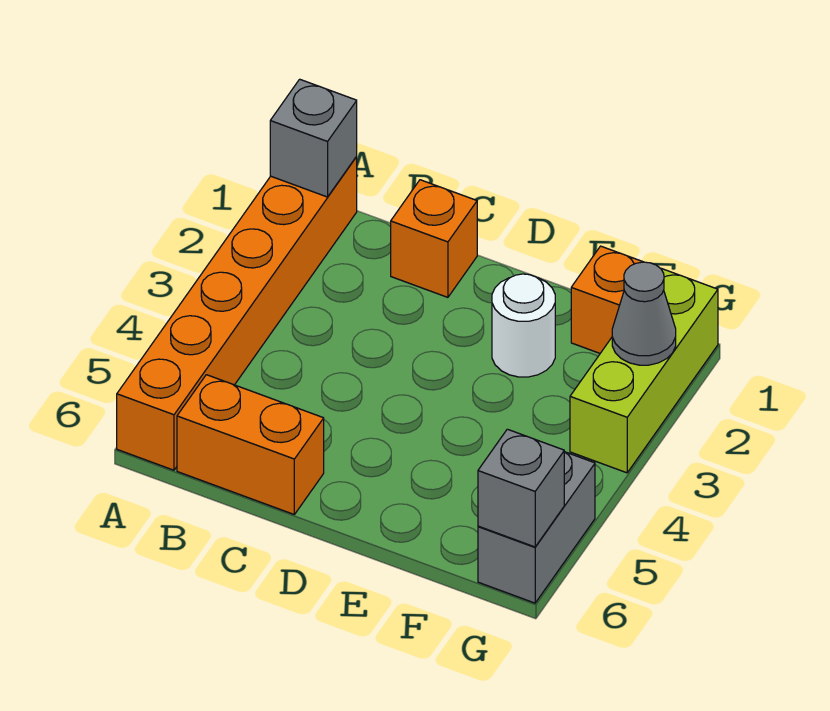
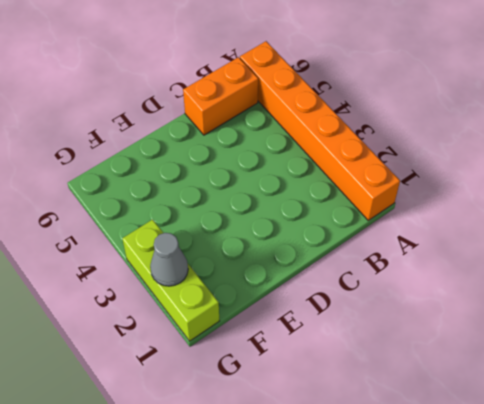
none -> orange brick C1 level 1
none -> white round brick E2 level 1

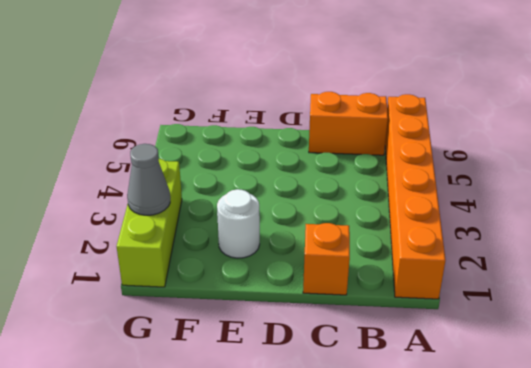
none -> orange brick F1 level 1
none -> grey brick G5:G6 level 1

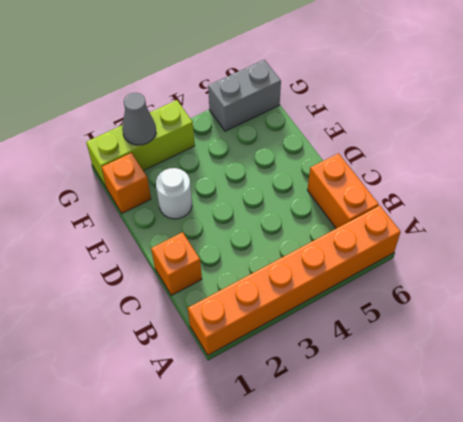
none -> grey brick A1 level 2
none -> grey brick G6 level 2

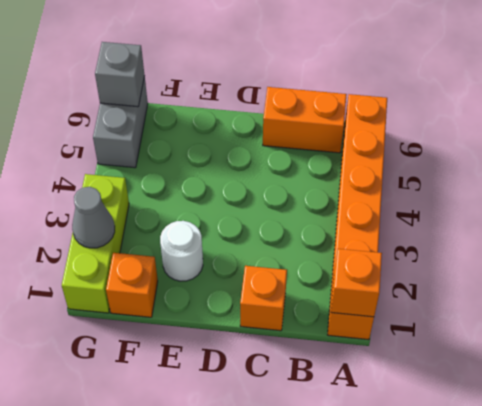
orange brick A1 level 2 -> grey brick A1 level 2

